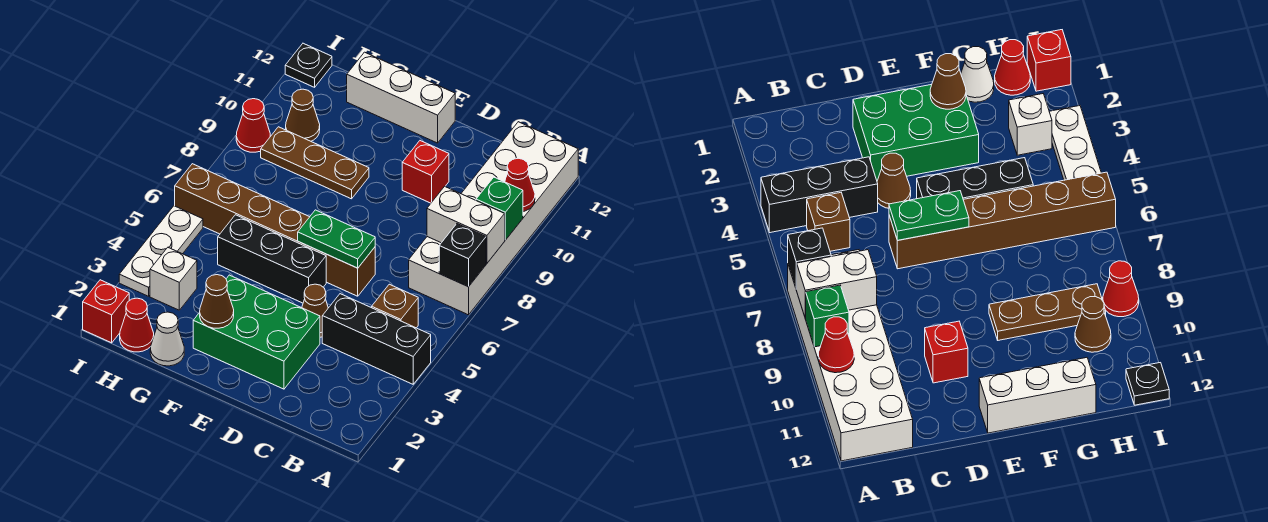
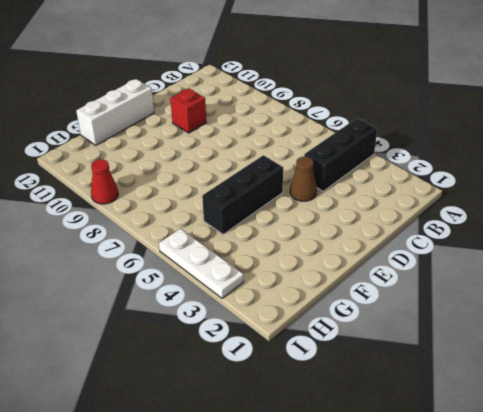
none -> white brick A7:B12 level 1
none -> brown brick B5 level 1
none -> green brick D2:F3 level 1

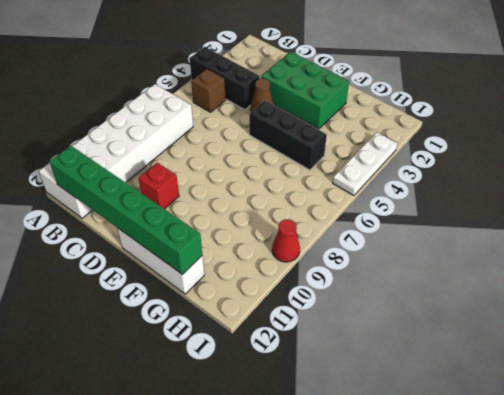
green brick B12:G12 level 2 -> none
none -> brown brick D6:I6 level 1
none -> brown plate F9:H9 level 1
none -> white cone G1 level 1

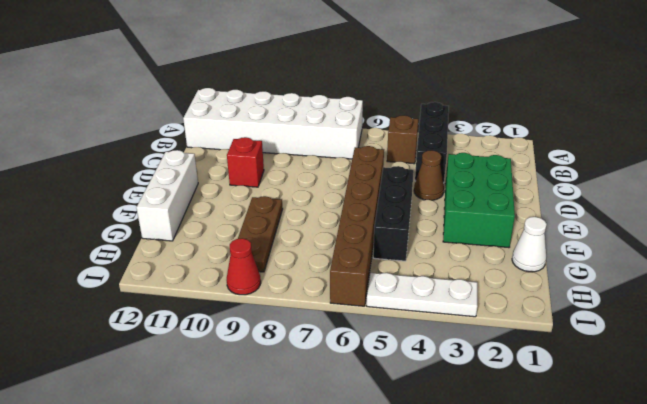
none -> red cone H1 level 1
none -> white brick H3 level 1
none -> brown cone H10 level 1

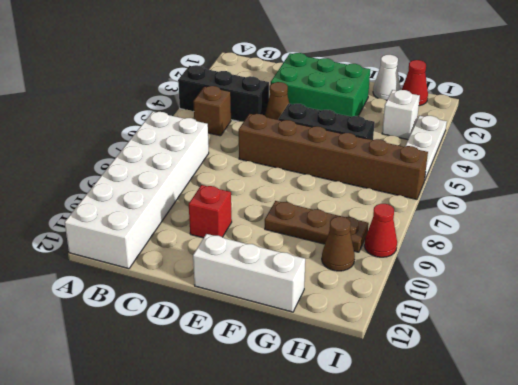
none -> red brick I1 level 1
none -> black plate I12 level 1
none -> black brick A7 level 2

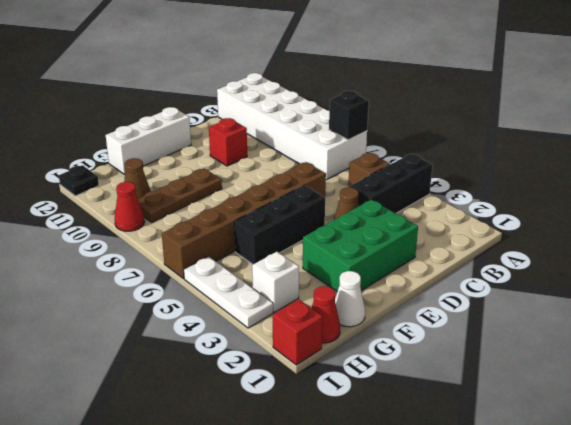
none -> white brick A8:B8 level 2
none -> green brick A9 level 2
none -> red cone A10 level 2

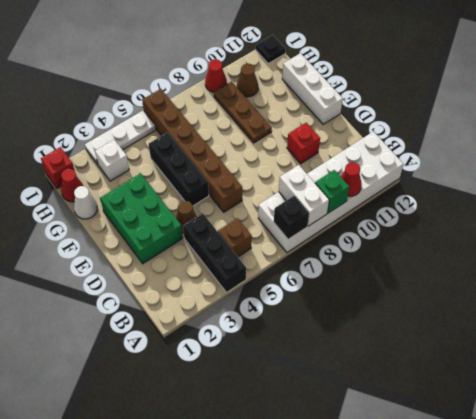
none -> green plate D6:E6 level 2
none -> brown cone F2 level 2

